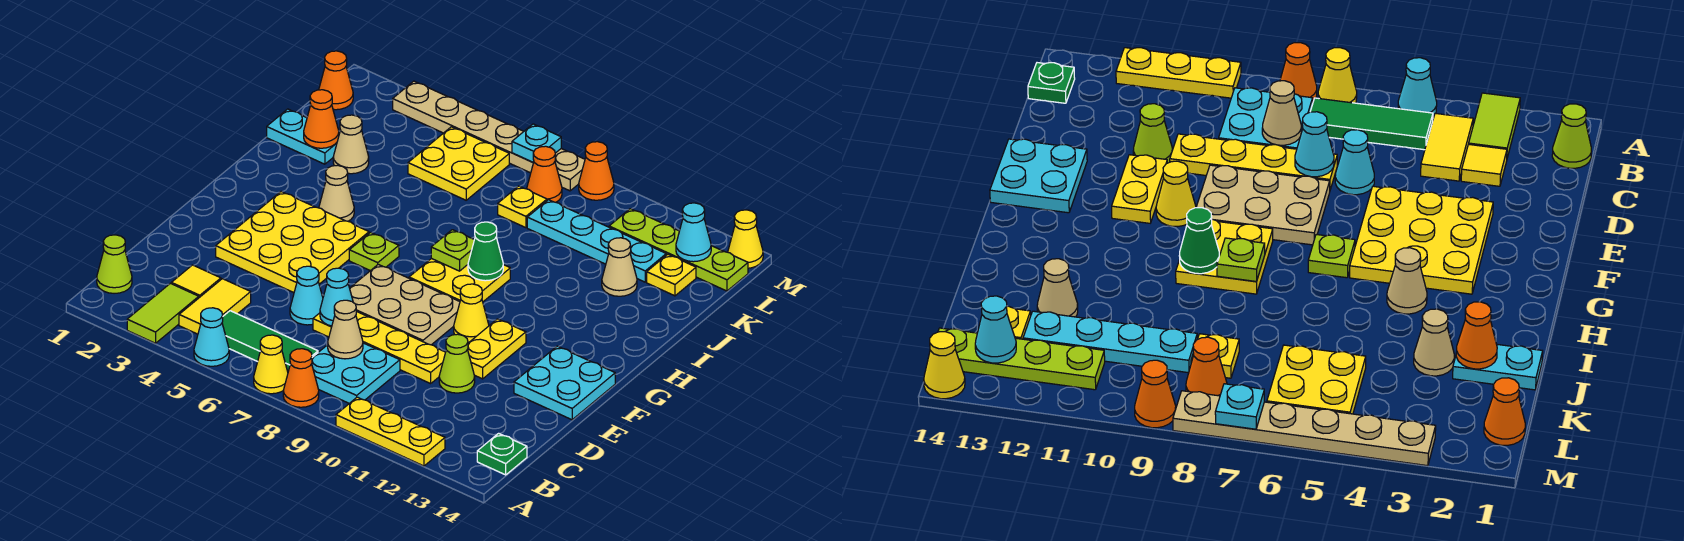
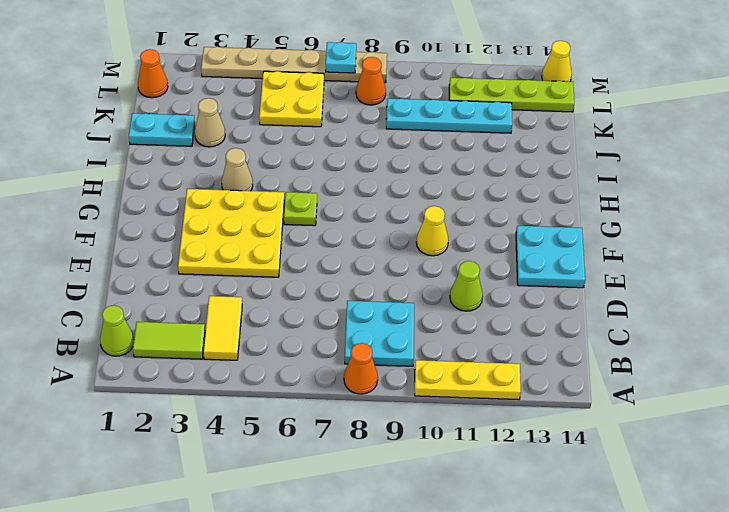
lime tile B2:B3 level 1 -> lime tile A3:B3 level 1
none -> cyan cone A5 level 1
none -> yellow cone A7 level 1
none -> green tile B5:B7 level 1
none -> green plate B14 level 1

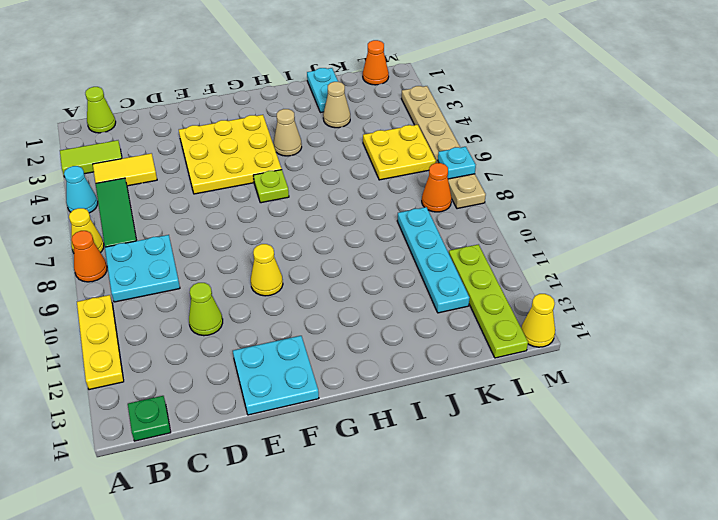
none -> yellow tile C3 level 1
none -> cyan cone D6 level 1
none -> yellow plate D7:D10 level 1
none -> tan plate E7:F9 level 1

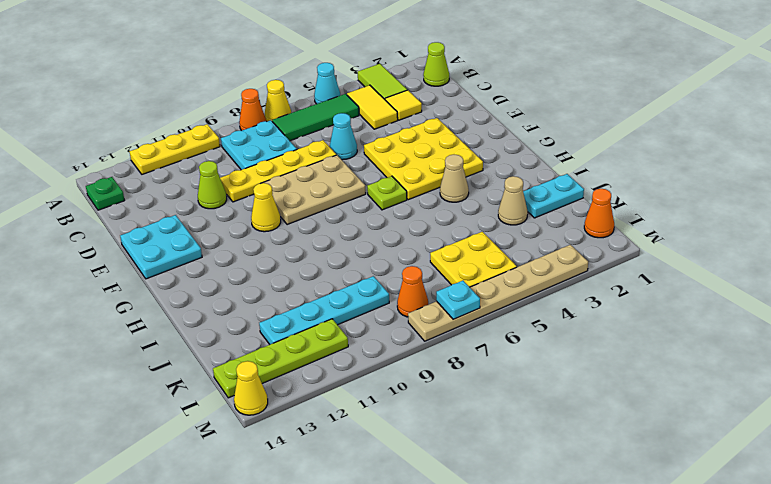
none -> yellow plate E11:F11 level 1
none -> yellow plate G8:H9 level 1
none -> tan cone J12 level 1
none -> yellow plate K8 level 1

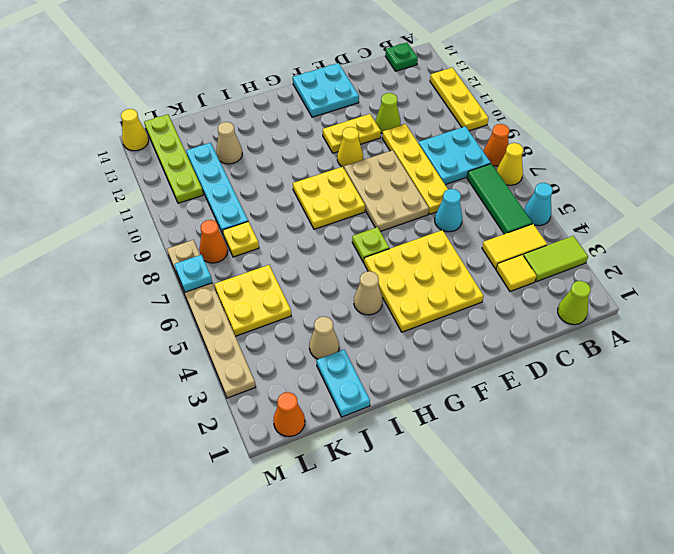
none -> yellow plate K13 level 1
none -> orange cone M9 level 1
none -> tan cone C8 level 2
none -> cyan cone D7 level 2

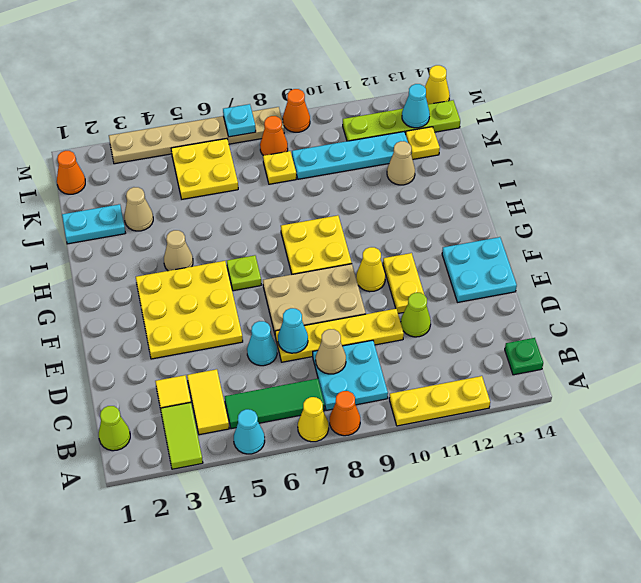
none -> lime plate H8 level 2
none -> green cone H9 level 2
none -> orange cone J2 level 2

